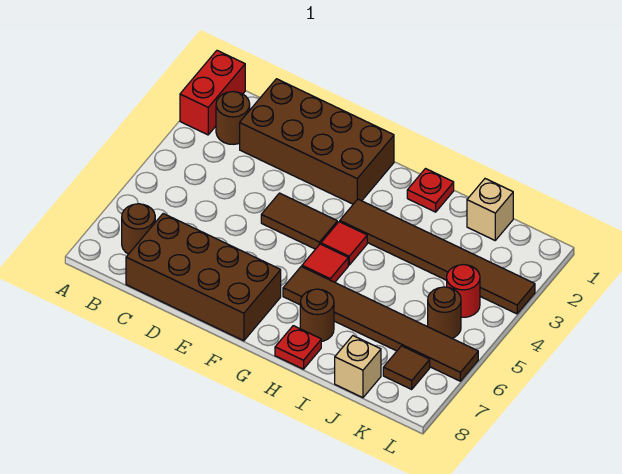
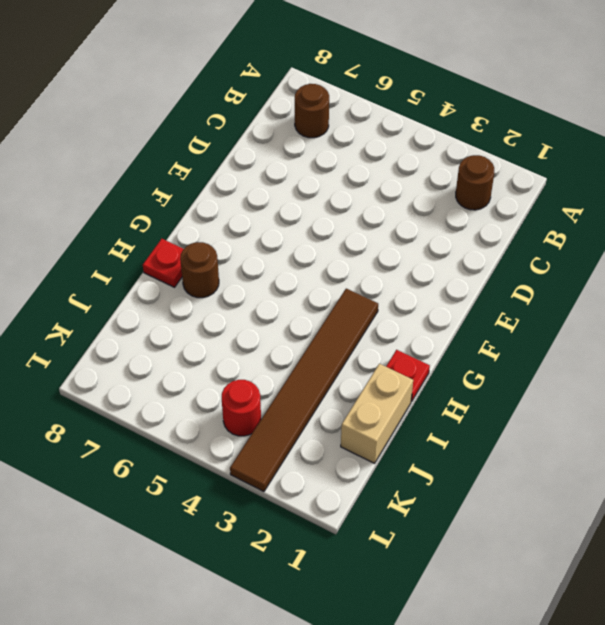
tan brick I1:J1 level 1 -> tan brick J1 level 1
none -> red brick A1:A2 level 1
none -> brown brick C1:F2 level 1
none -> brown brick C7:F8 level 1

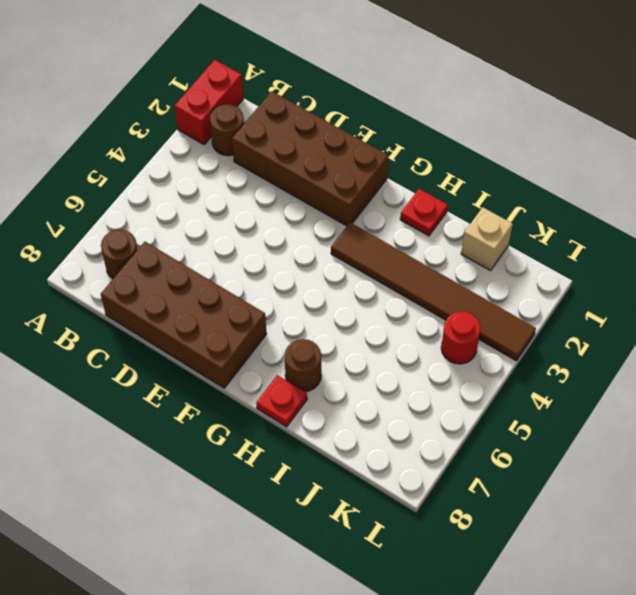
none -> brown tile E4:F4 level 1
none -> red tile G4 level 1
none -> red tile G5 level 1

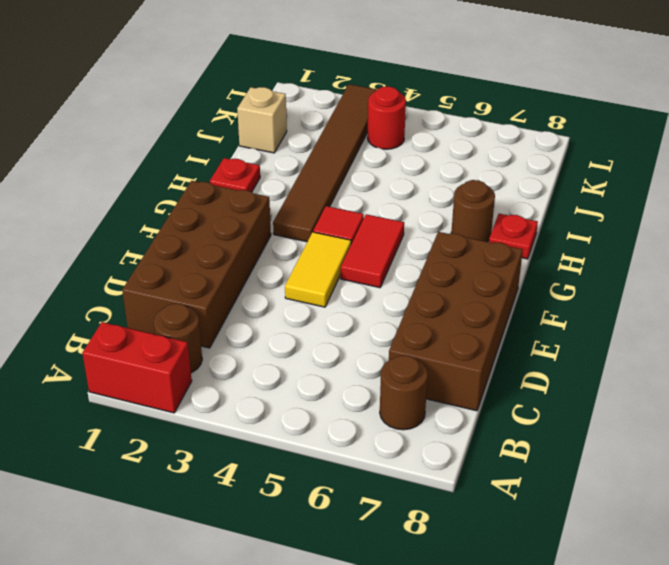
yellow tile E4:F4 level 1 -> brown tile E4:F4 level 1
red tile F5:G5 level 1 -> red tile G5 level 1
none -> brown tile G6:L6 level 1
none -> tan brick J8 level 1
none -> brown round brick K5 level 1

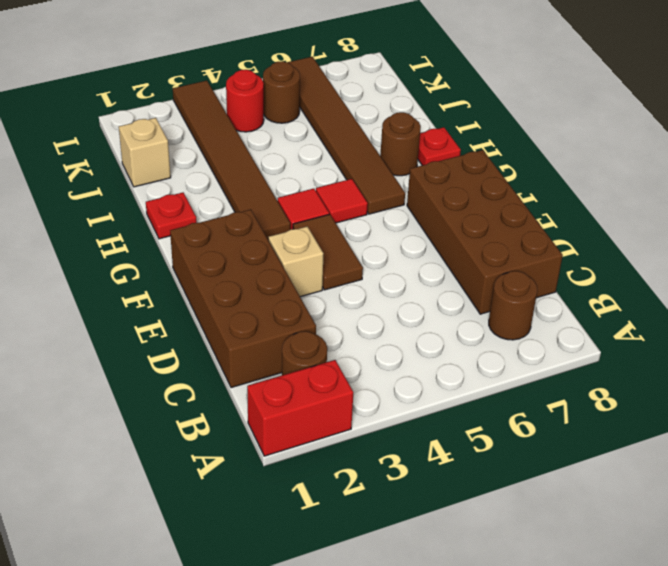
tan brick E3 level 1 -> tan brick J8 level 1
none -> brown tile K7 level 1

